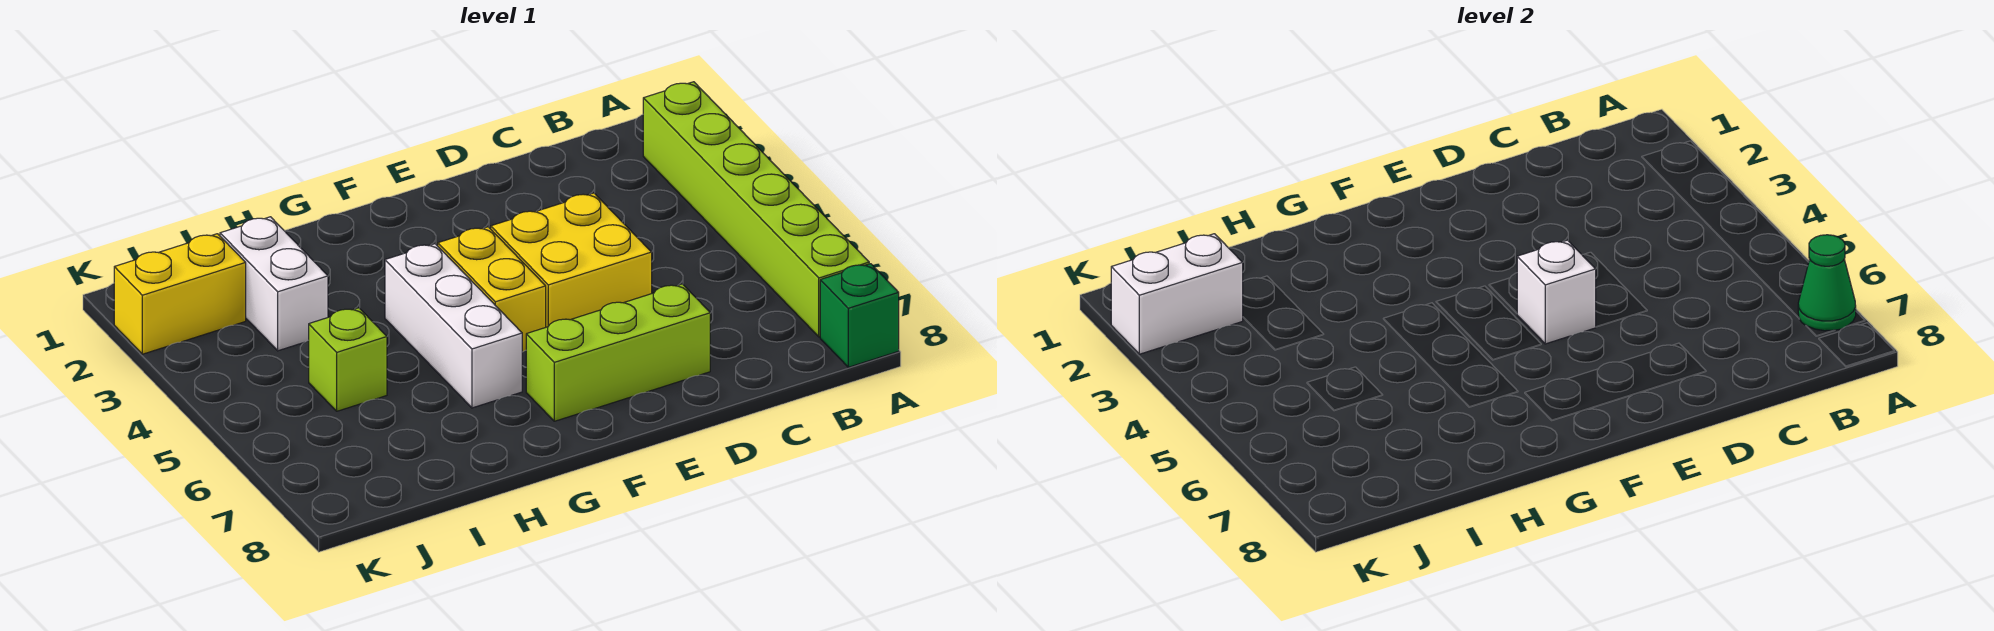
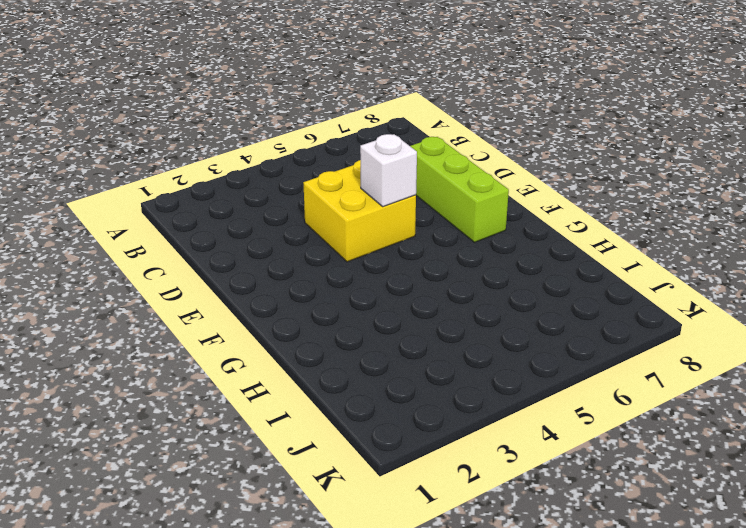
none -> lime brick A2:A7 level 1
none -> green brick A8 level 1
none -> yellow brick F4:F5 level 1

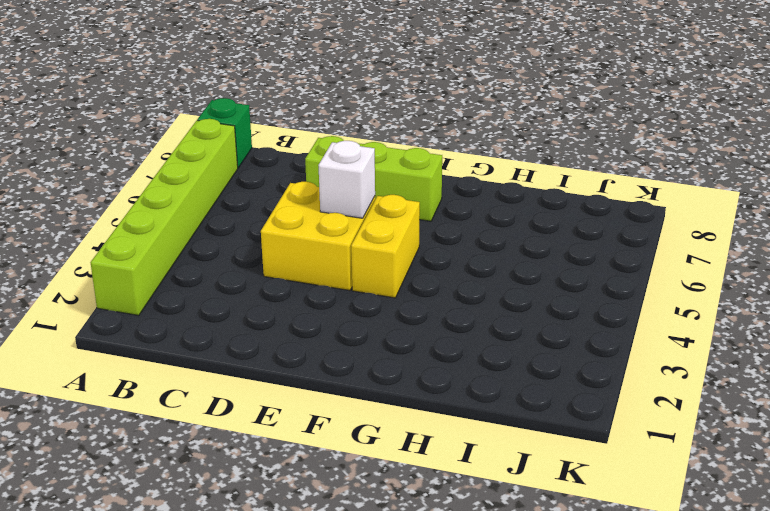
none -> white brick G4:G6 level 1
none -> white brick I2:I3 level 1
none -> lime brick I5 level 1

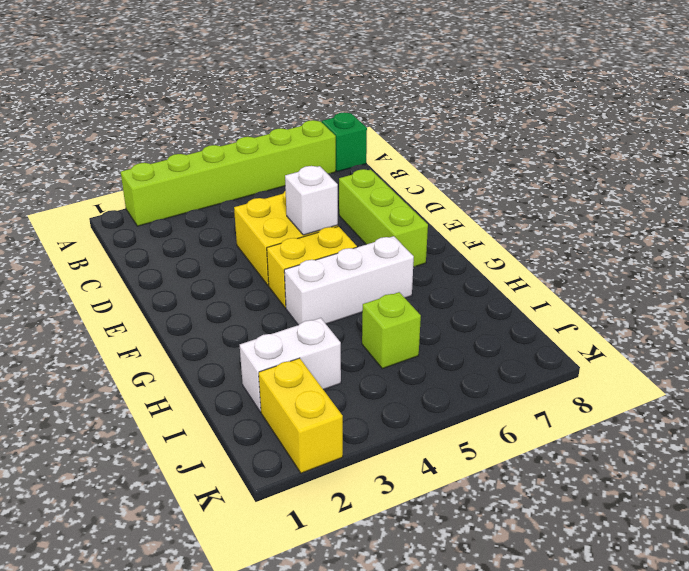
none -> green cone A7 level 2
none -> white brick J2:K2 level 2

